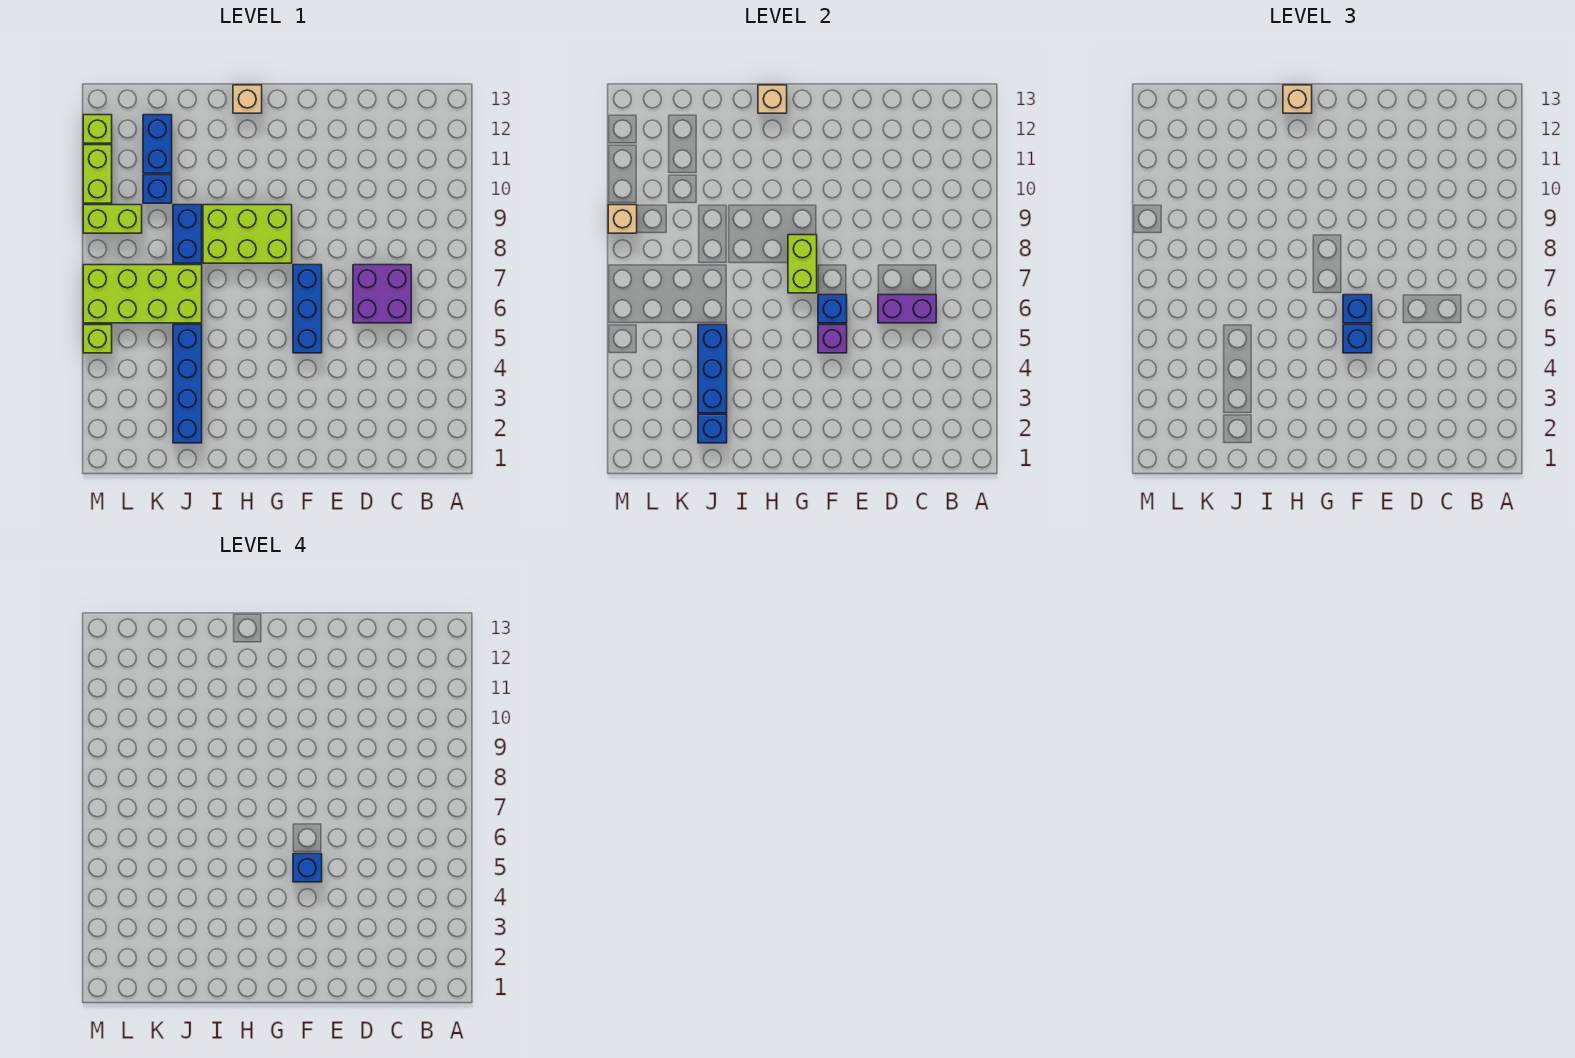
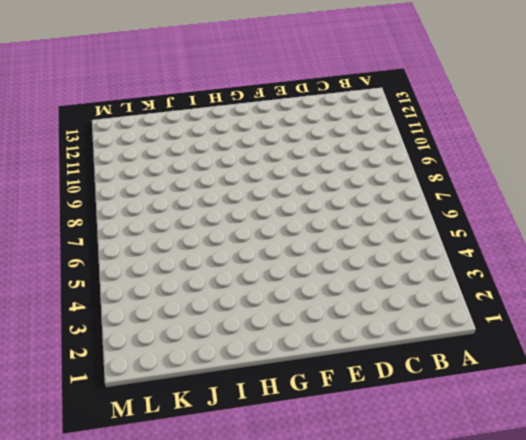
none -> purple brick C6:D7 level 1
none -> blue brick F5:F7 level 1
none -> lime brick G8:I9 level 1

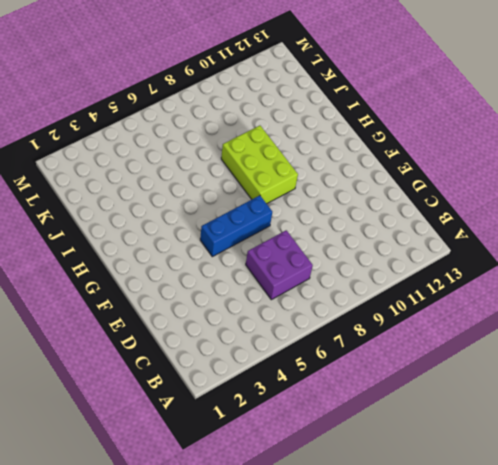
none -> tan brick H13 level 1
none -> blue brick J2:J5 level 1
none -> lime brick J6:M7 level 1

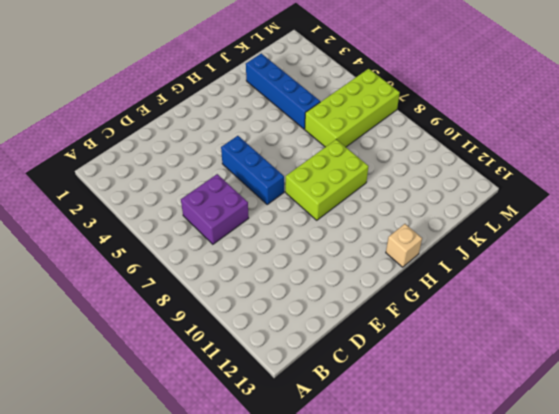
none -> blue brick J8:J9 level 1
none -> blue brick K10 level 1
none -> blue brick K11:K12 level 1

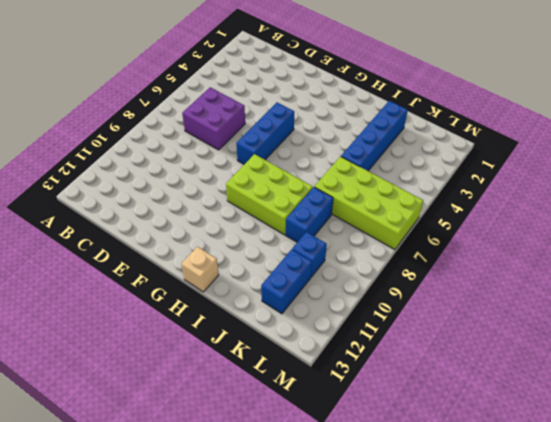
none -> lime brick L9:M9 level 1
none -> lime brick M5 level 1
none -> lime brick M10:M11 level 1

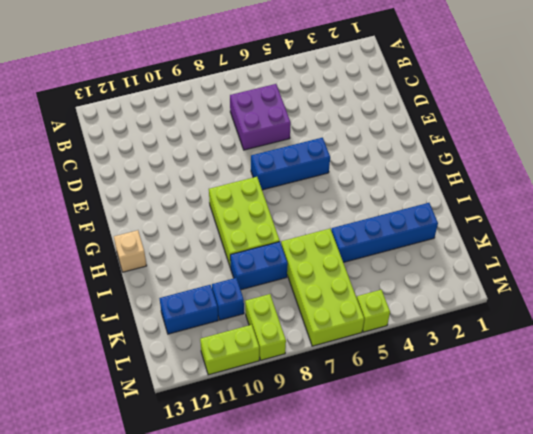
none -> lime brick M12 level 1
none -> purple brick C6:D6 level 2
none -> purple brick F5 level 2

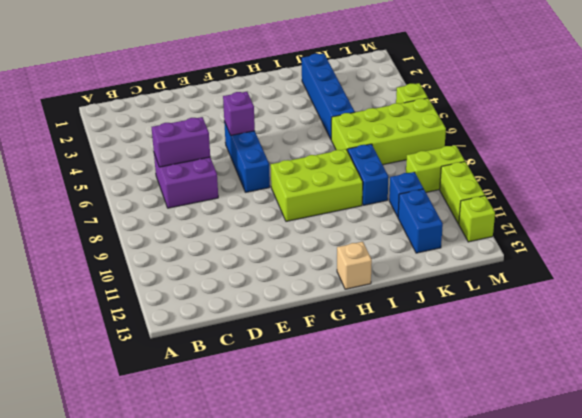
none -> blue brick F6 level 2
none -> lime brick G7:G8 level 2
none -> tan brick H13 level 2

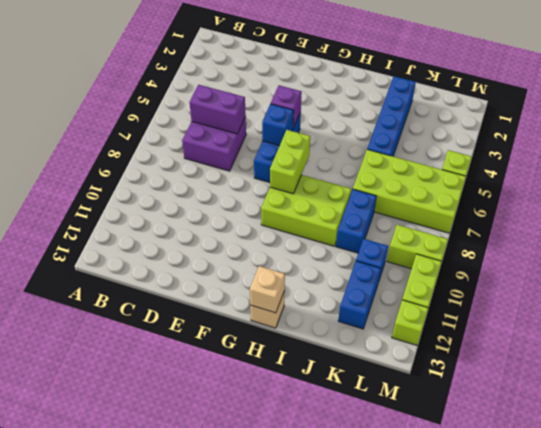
none -> blue brick J2 level 2
none -> blue brick J3:J5 level 2
none -> tan brick M9 level 2

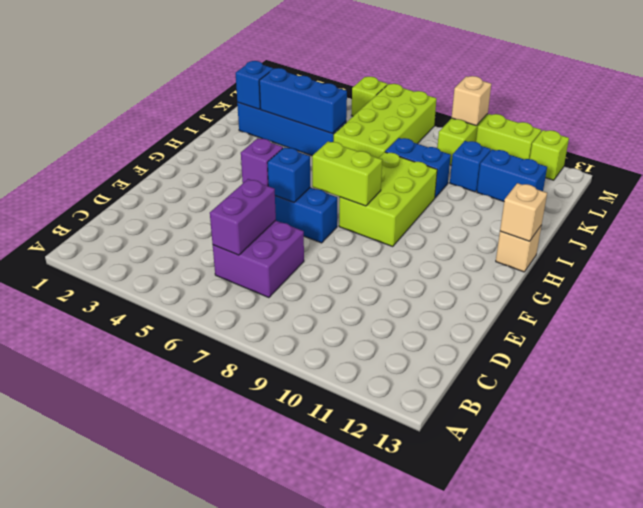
none -> blue brick F5 level 3
none -> blue brick F6 level 3
none -> tan brick H13 level 3

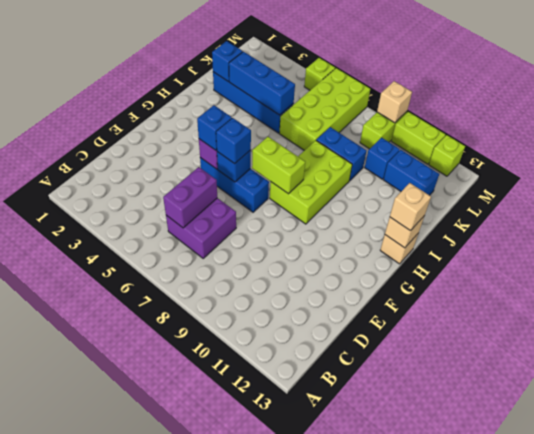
none -> blue brick F5 level 4

